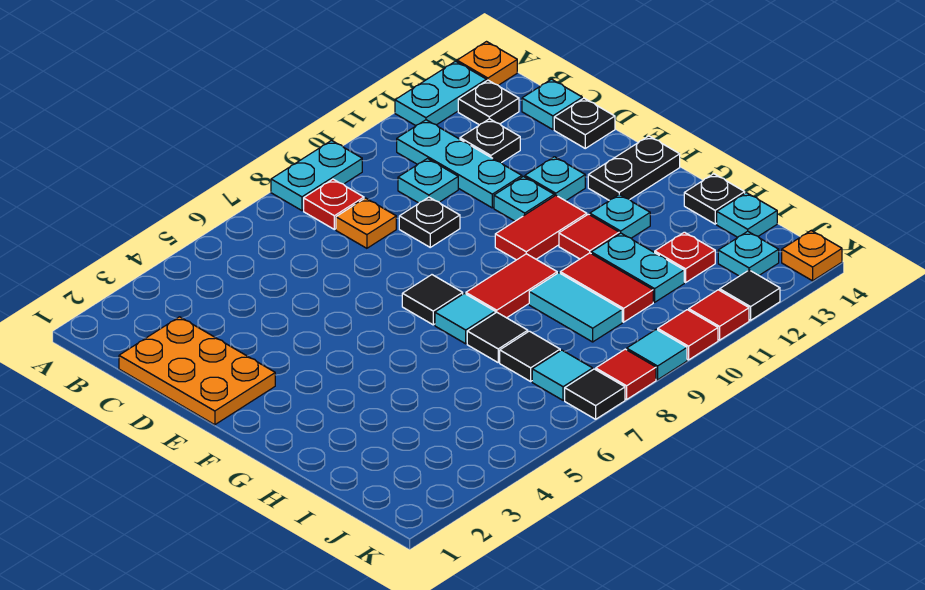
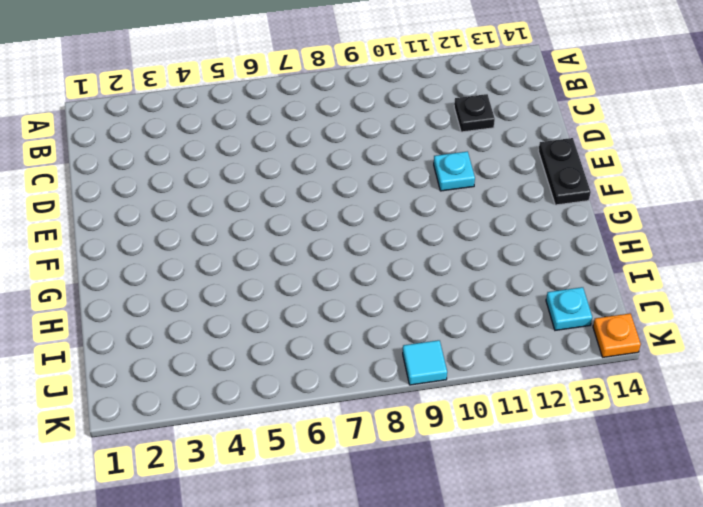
black plate E14:F14 level 1 -> black plate F13:F14 level 1
none -> cyan plate A8:A9 level 1
none -> cyan plate A12:A13 level 1
none -> orange plate A14 level 1
none -> red plate B8 level 1

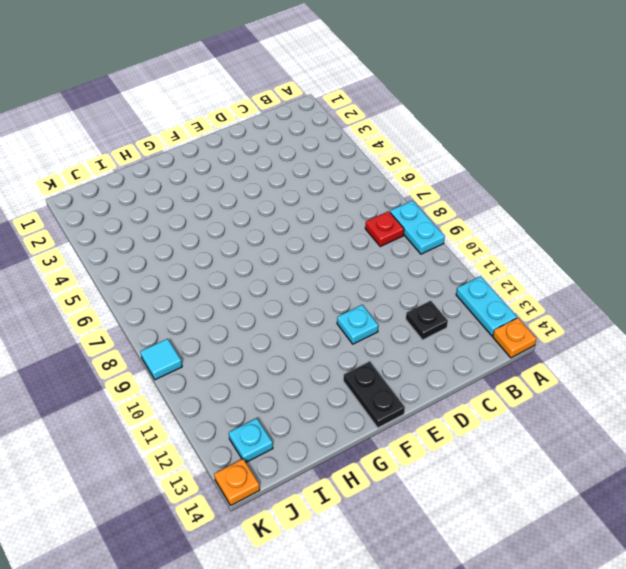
none -> cyan plate B11:D11 level 1
none -> black plate B13 level 1
none -> orange plate C1:E2 level 1
none -> orange plate C8 level 1

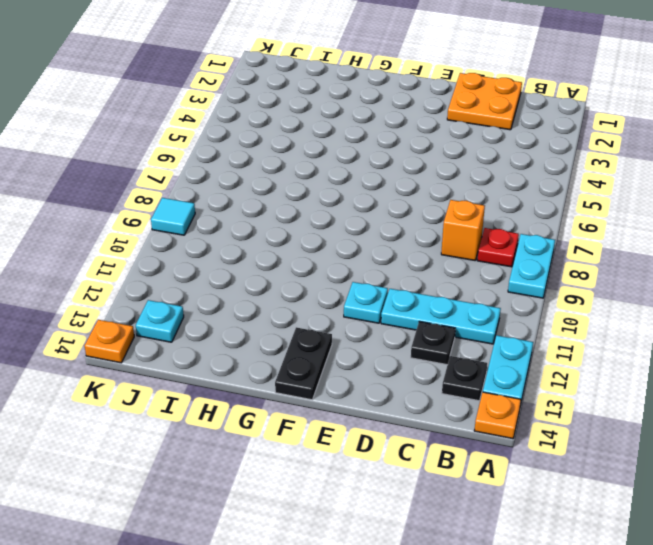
orange plate C1:D2 level 1 -> orange plate C1:E2 level 1
orange brick C8 level 1 -> orange plate C8 level 1
none -> cyan plate C10 level 1
none -> cyan plate C14 level 1
none -> black plate D9 level 1
none -> black plate D14 level 1

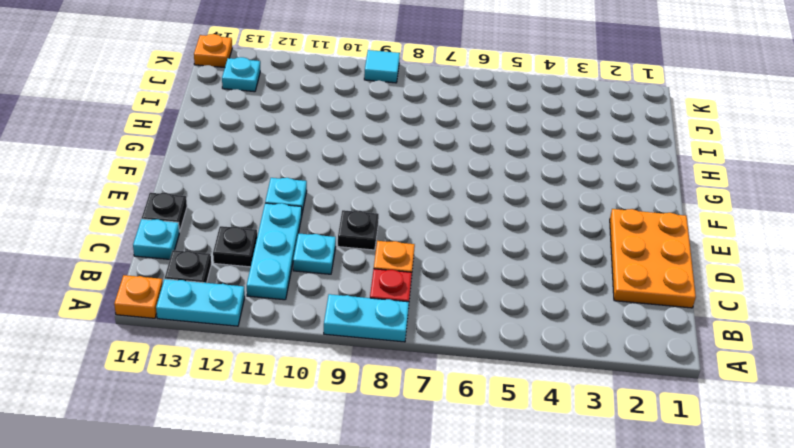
none -> cyan plate E12 level 1
none -> black tile F7 level 1
none -> red tile F10:F11 level 1
none -> black plate F13:F14 level 1

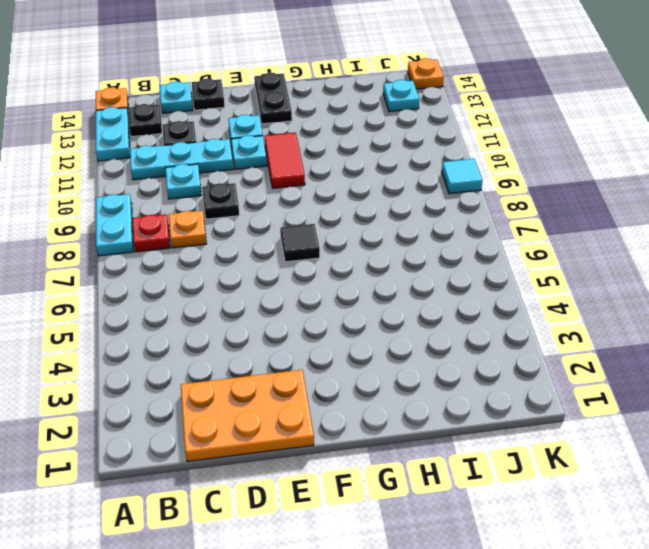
none -> cyan tile G7 level 1
none -> red tile G8:G9 level 1
none -> red tile G11 level 1
none -> cyan plate G12 level 1

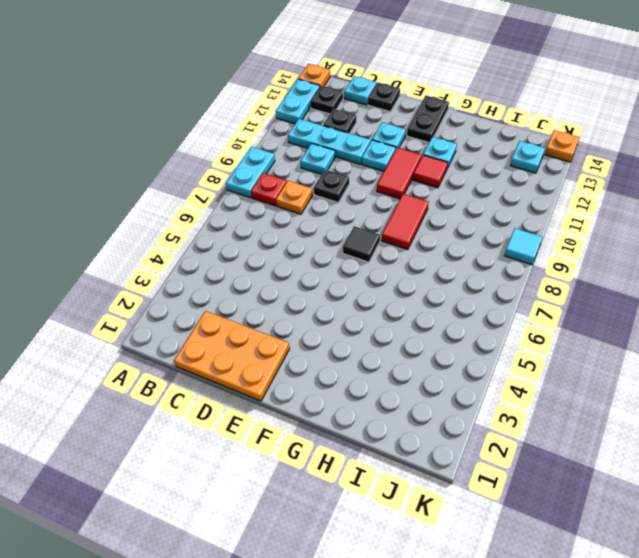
none -> cyan tile G7 level 1
none -> black tile H7 level 1
none -> cyan tile H9:I9 level 1
none -> red tile H10:I10 level 1

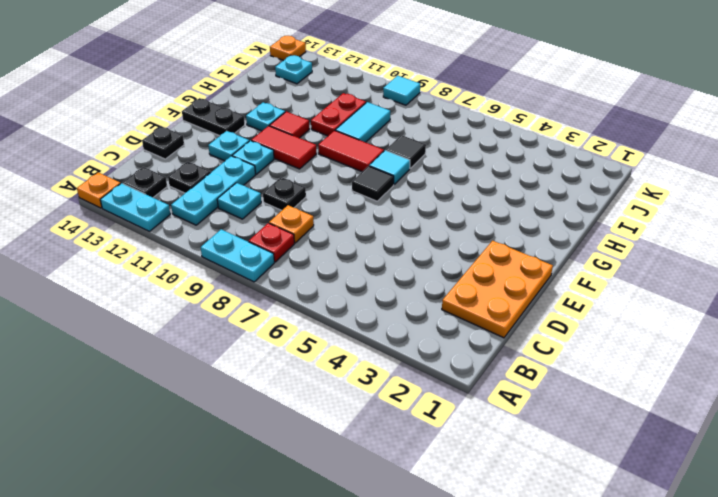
red plate H10:I10 level 1 -> red tile H10:I10 level 1
none -> cyan plate C14 level 1
none -> cyan plate H11:I11 level 1
none -> black plate H14 level 1
none -> black tile I7 level 1

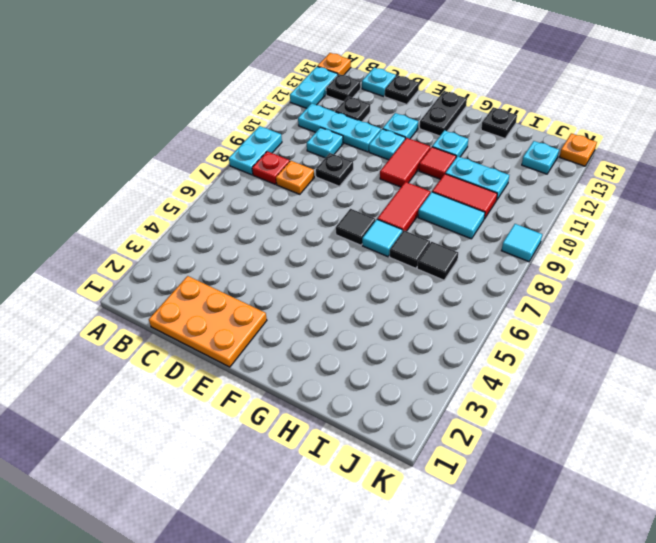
none -> red plate I12 level 1
none -> cyan plate I14 level 1
none -> cyan tile J7 level 1
none -> black tile K7 level 1

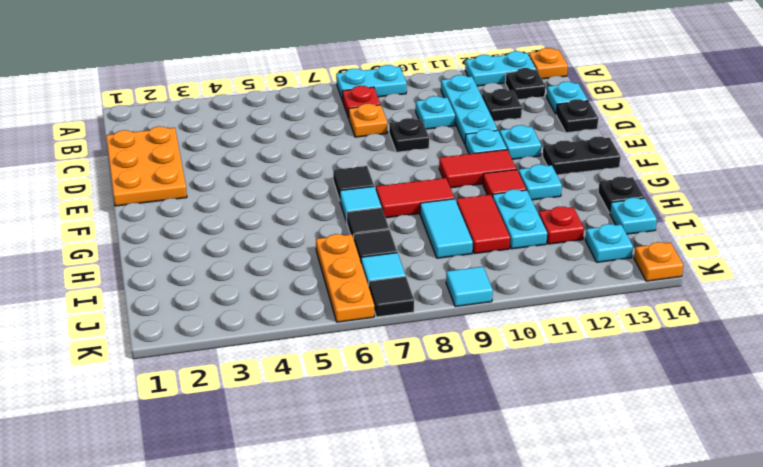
orange plate I6:K6 level 1 -> none
none -> red tile K8 level 1
none -> red tile K10 level 1
none -> red tile K11 level 1
none -> black tile K12 level 1

